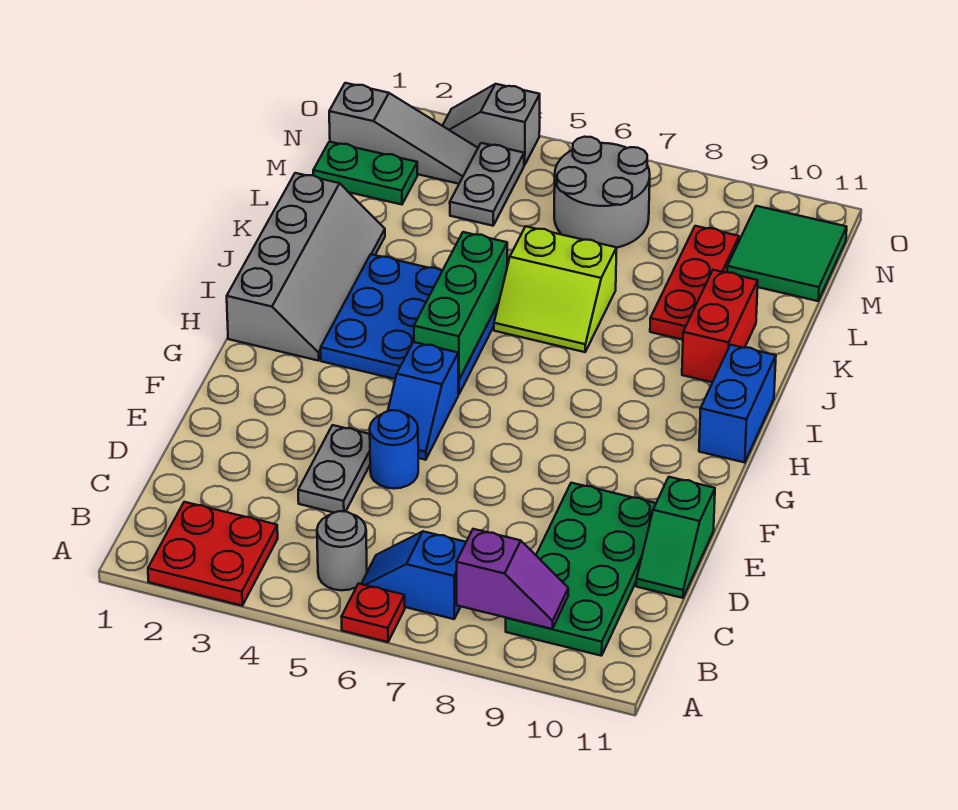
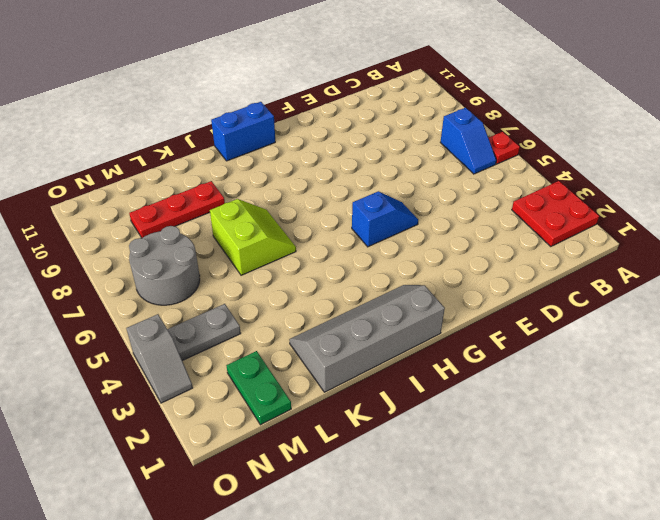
none -> grey round brick B5 level 1
none -> green plate B9:E10 level 1
none -> grey plate D4:E4 level 1

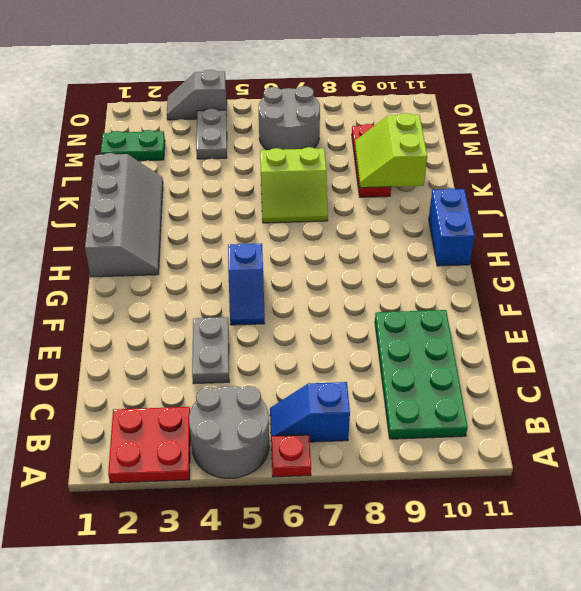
grey round brick A4:B5 level 1 -> grey round brick B5 level 1
lime slope K9:L10 level 2 top 10 -> none
none -> green slope D11:E11 level 1 top E
none -> blue round brick E5 level 1
none -> blue plate H3:J5 level 1

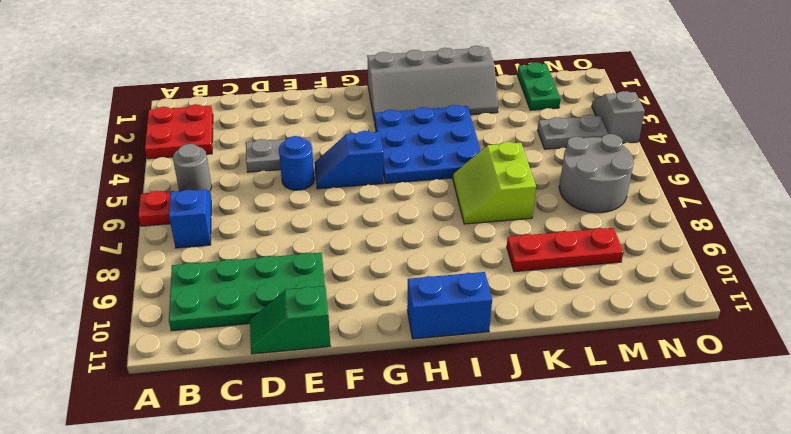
none -> red brick J10:K10 level 1
none -> green tile M10:N11 level 1
none -> grey slope N1:N3 level 1 top 1

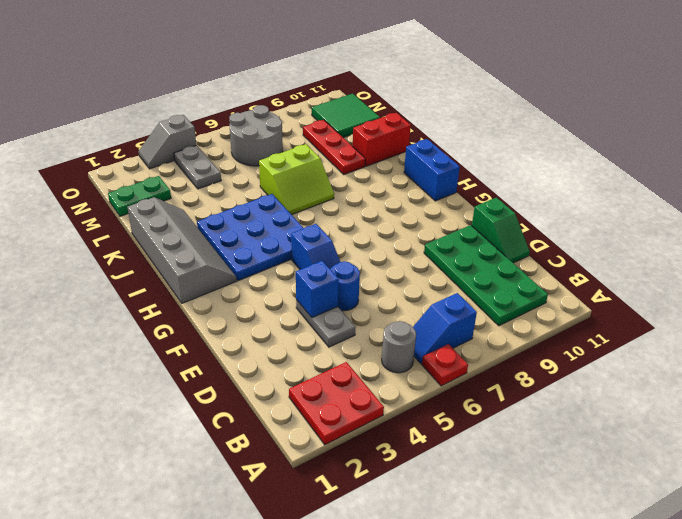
blue brick E4 level 2 -> none
red brick K10:K11 level 1 -> red brick J10:K10 level 1
none -> grey slope N1:N3 level 1 top 1
none -> purple slope B8:B9 level 2 top 8
none -> green brick H5:J5 level 2

